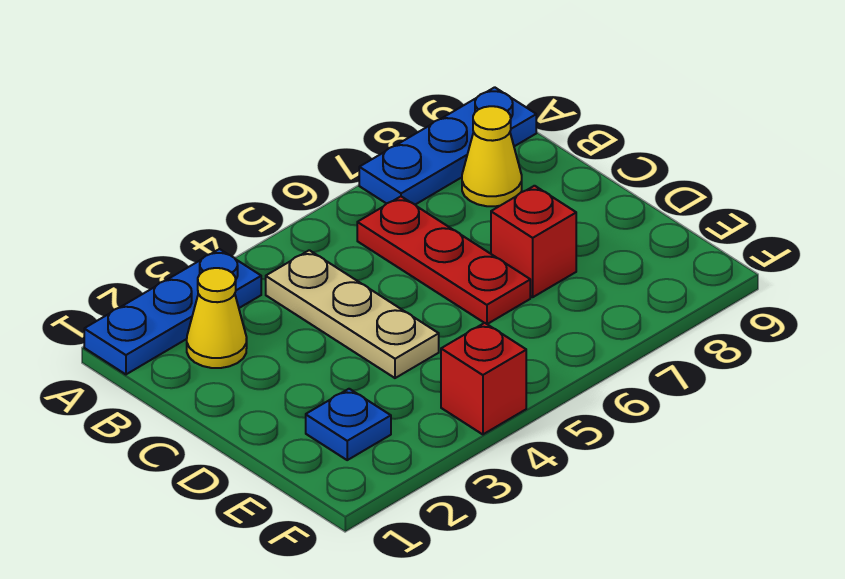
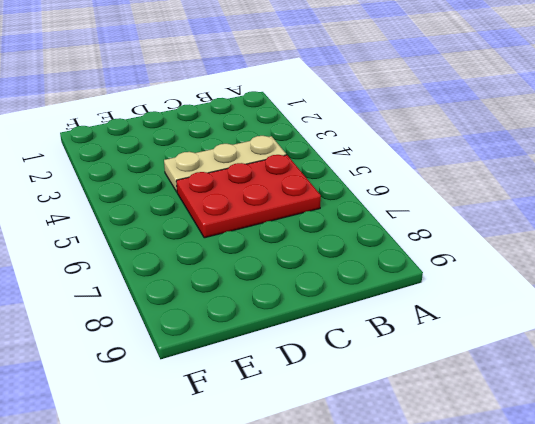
red plate B5:D6 level 1 -> red plate B6:D6 level 1
none -> blue plate A1:A3 level 1
none -> blue plate A7:A9 level 1

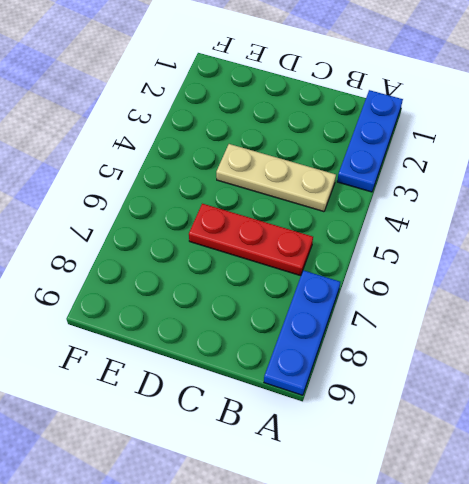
none -> yellow cone B2 level 1
none -> yellow cone B8 level 1

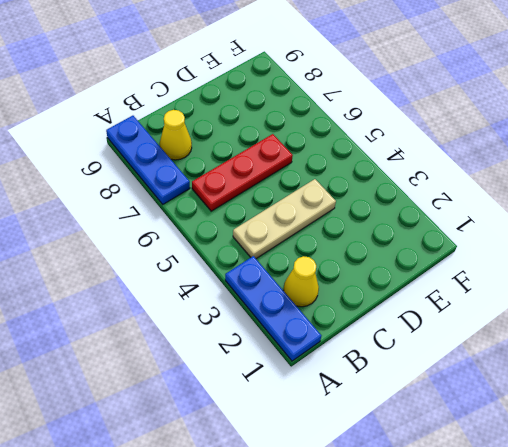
none -> red brick D7 level 1
none -> blue plate E2 level 1

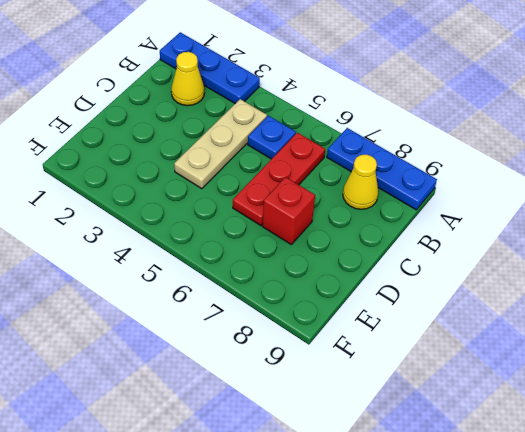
blue plate B5 level 1 -> blue plate E2 level 1
none -> red brick F4 level 1

